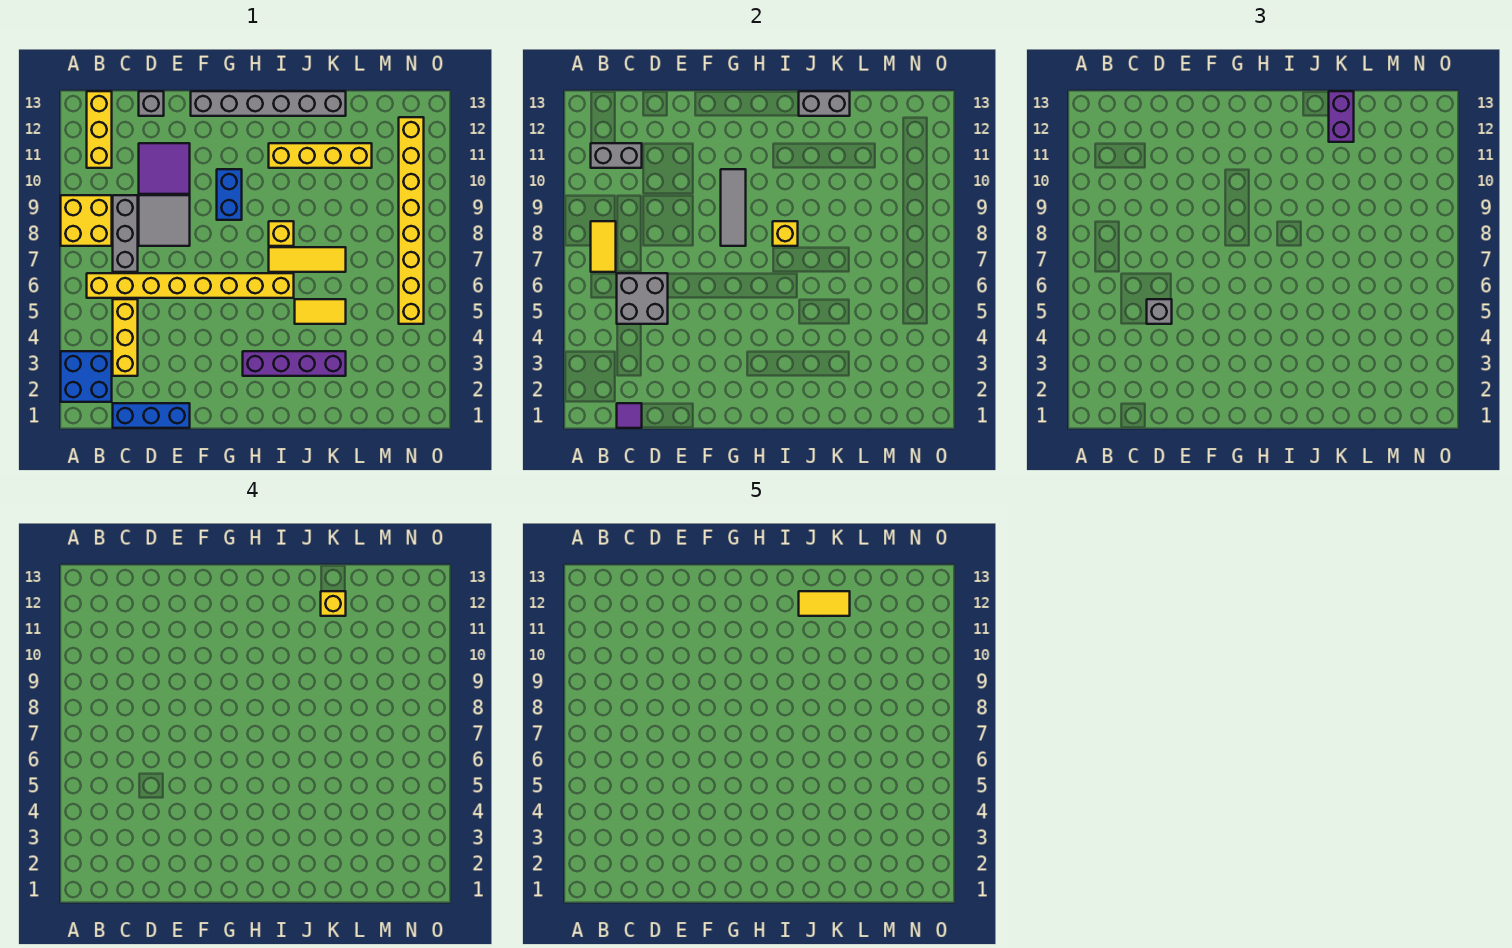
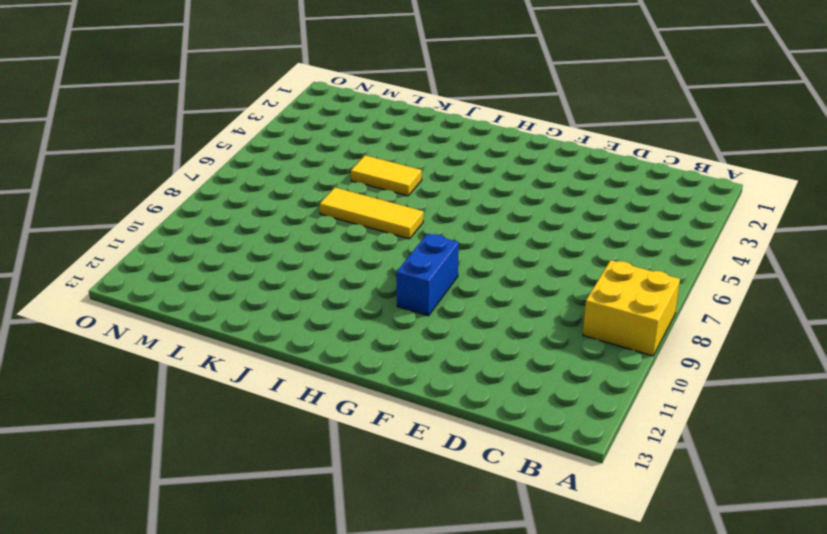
none -> blue brick A2:B3 level 1
none -> yellow brick B6:I6 level 1
none -> yellow brick B11:B13 level 1

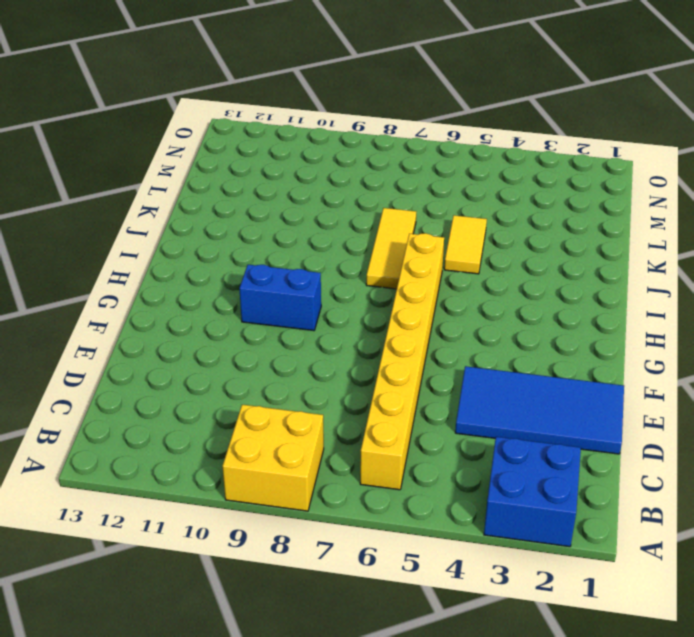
blue tile D1:E4 level 1 -> blue brick C1:E1 level 1
none -> yellow brick B11:B13 level 1
none -> yellow brick C3:C5 level 1
none -> grey brick C7:C9 level 1

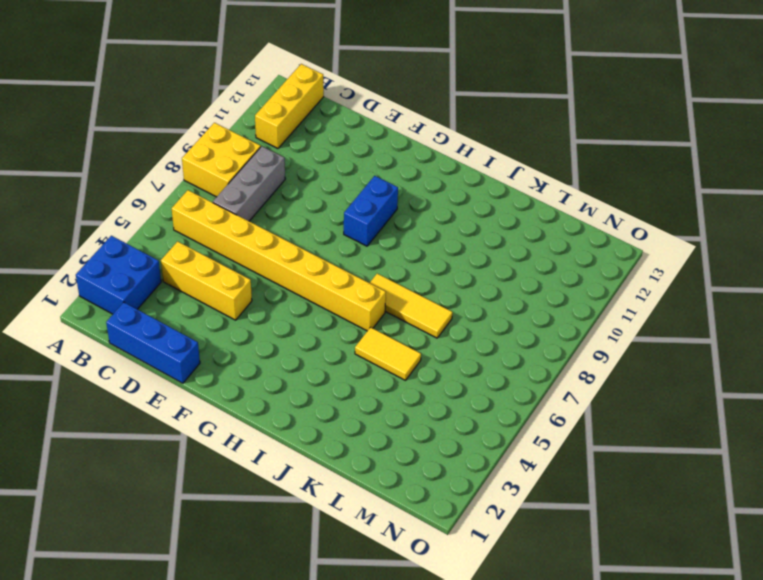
yellow brick C4:E4 level 1 -> yellow brick C3:C5 level 1
none -> grey tile D8:E9 level 1
none -> purple tile D10:E11 level 1
none -> grey brick D13 level 1

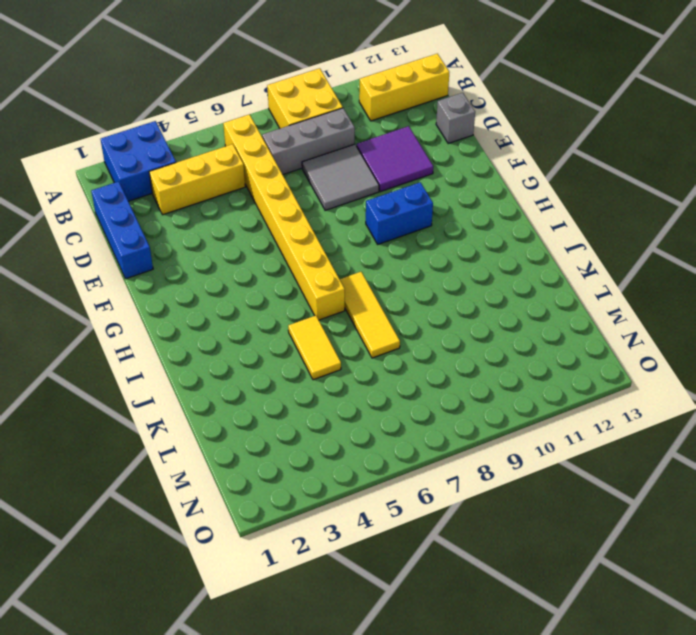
none -> grey brick F13:K13 level 1
none -> purple brick H3:K3 level 1
none -> yellow brick I8 level 1

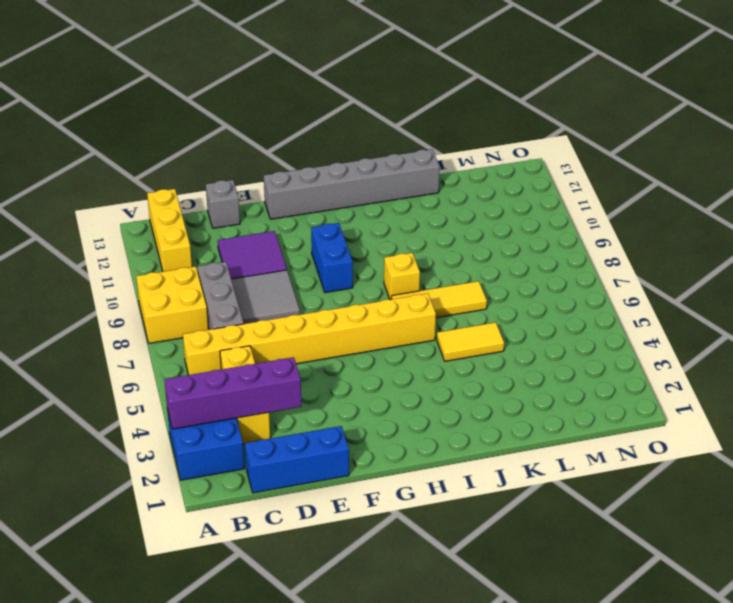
purple brick A3:D3 level 2 -> purple brick H3:K3 level 1
none -> yellow brick I11:L11 level 1
none -> yellow brick N5:N12 level 1
none -> yellow tile B7:B8 level 2

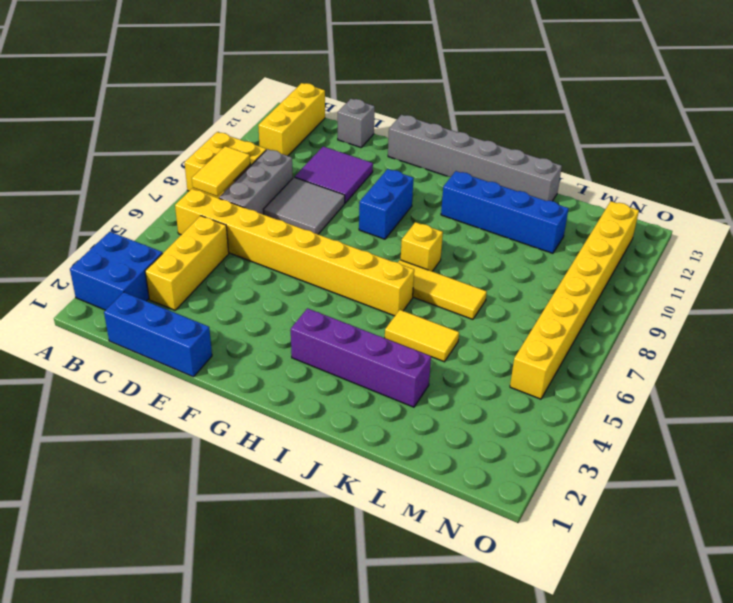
blue brick I11:L11 level 1 -> yellow brick I11:L11 level 1
none -> grey brick B11:C11 level 2
none -> purple tile C1 level 2
none -> grey brick C5:D6 level 2

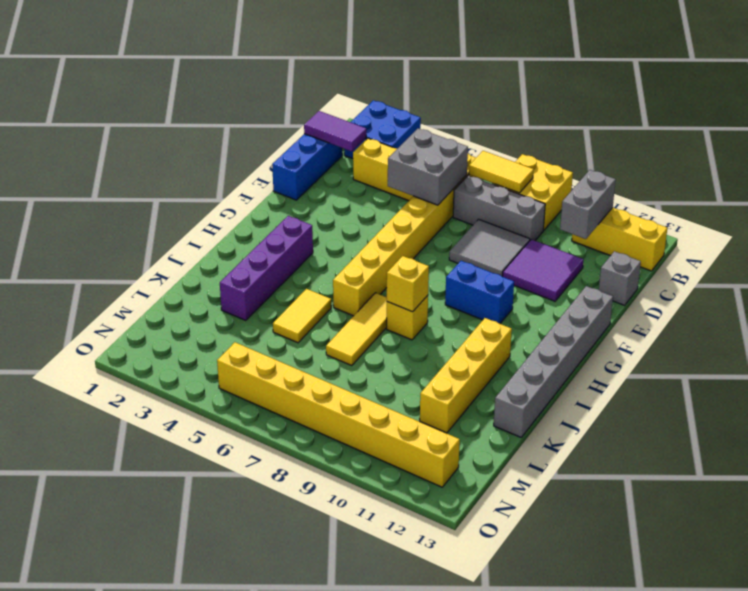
purple tile C1:C2 level 2 -> purple tile C1 level 2
none -> grey tile G8:G10 level 2
none -> grey brick J13:K13 level 2
none -> grey brick D5 level 3

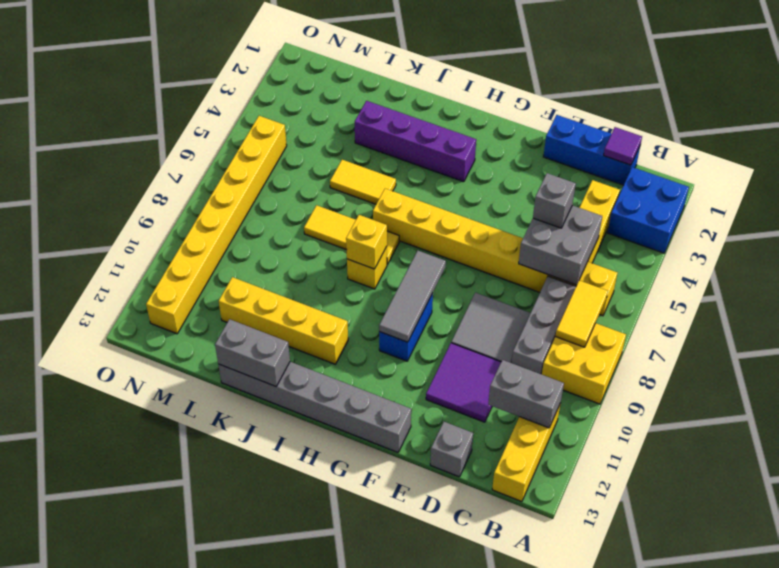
none -> purple brick K12:K13 level 3
none -> yellow brick K12 level 4
none -> yellow tile J12:K12 level 5

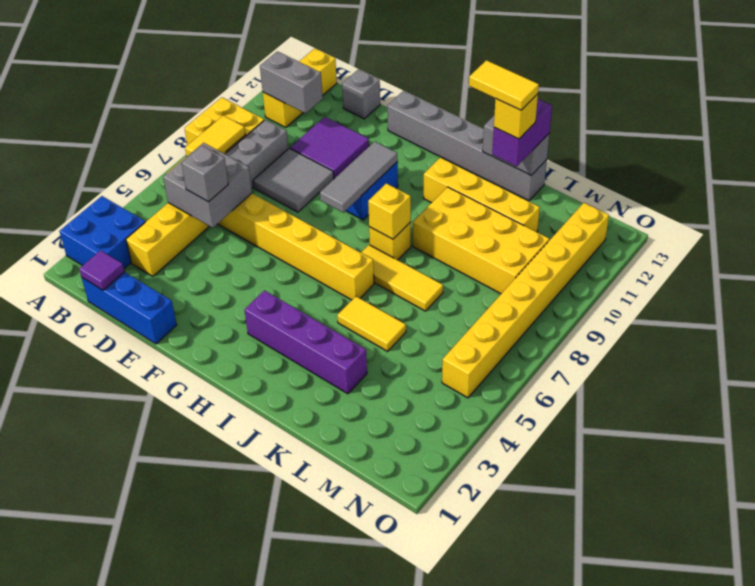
yellow brick J9:M10 level 1 -> none

